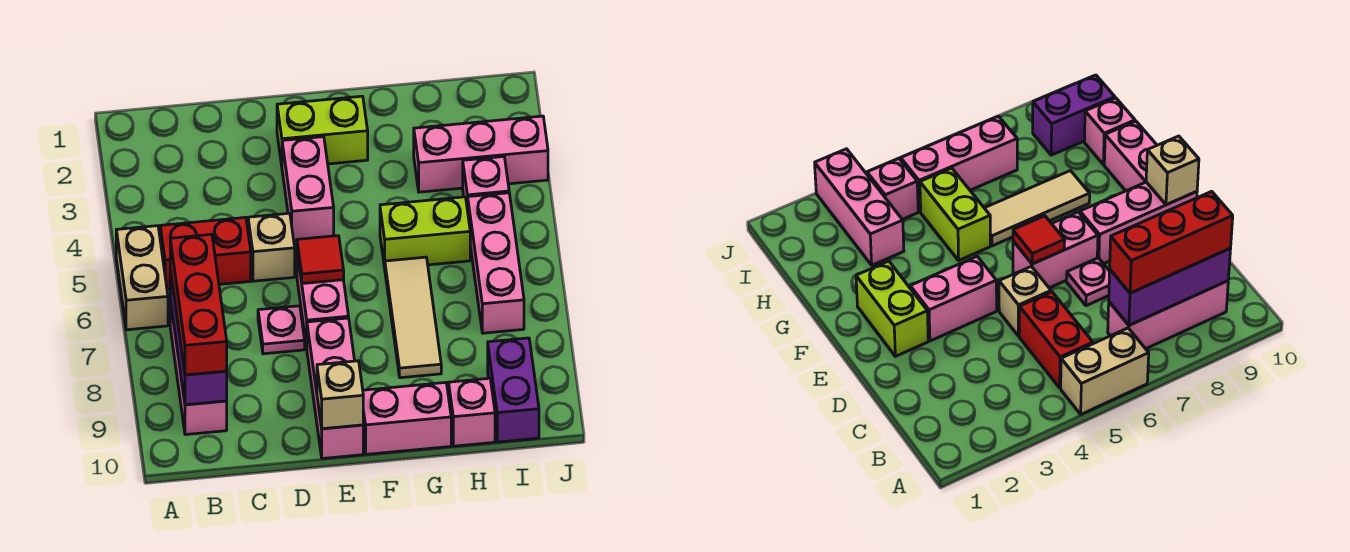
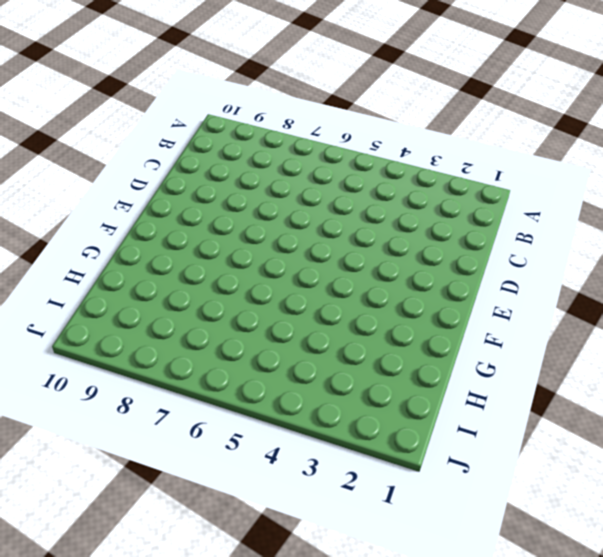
none -> tan brick A5:A6 level 1
none -> red brick B5:C5 level 1
none -> pink brick B7:B9 level 1

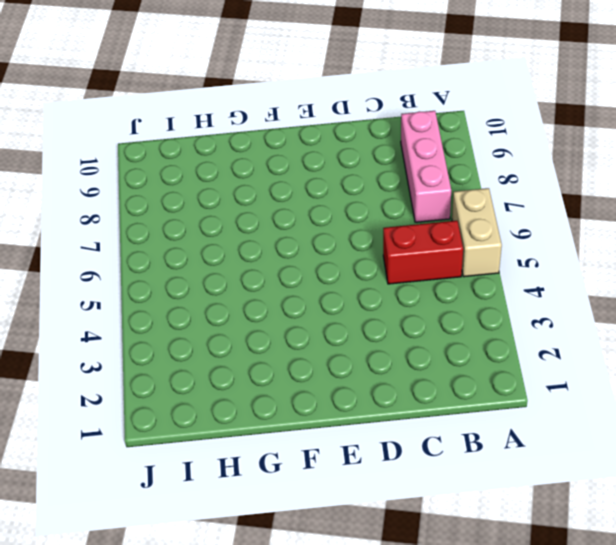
none -> tan brick D5 level 1
none -> pink plate D7 level 1
none -> lime brick E2:F2 level 1

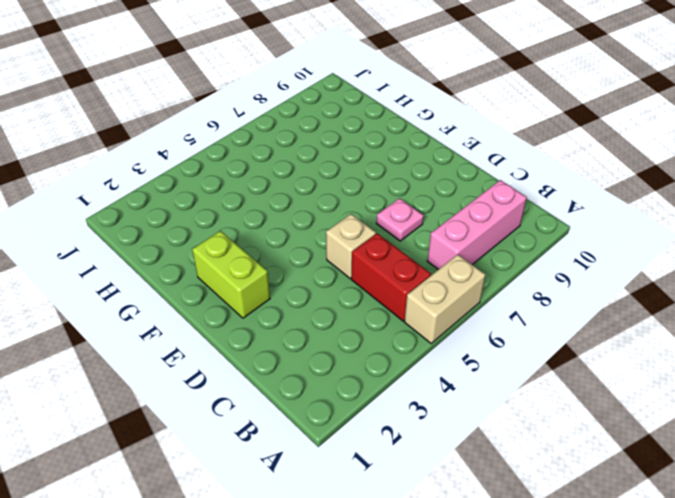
none -> pink brick E3:E4 level 1
none -> pink brick E6:E7 level 1
none -> pink brick E8:E10 level 1

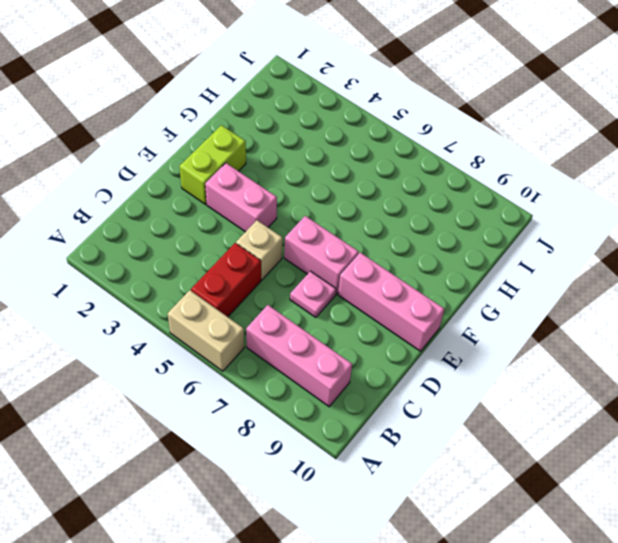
none -> pink brick F10:G10 level 1
none -> lime brick G5:H5 level 1
none -> tan tile G6:G8 level 1

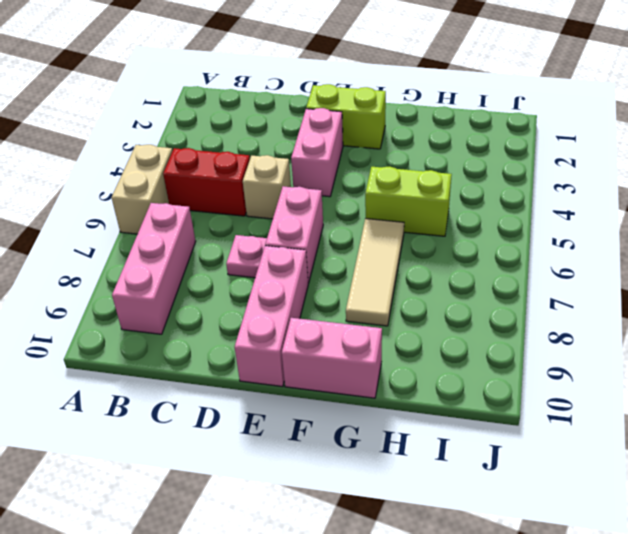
none -> pink brick H3:J3 level 1
none -> pink brick H10 level 1
none -> pink brick I4 level 1

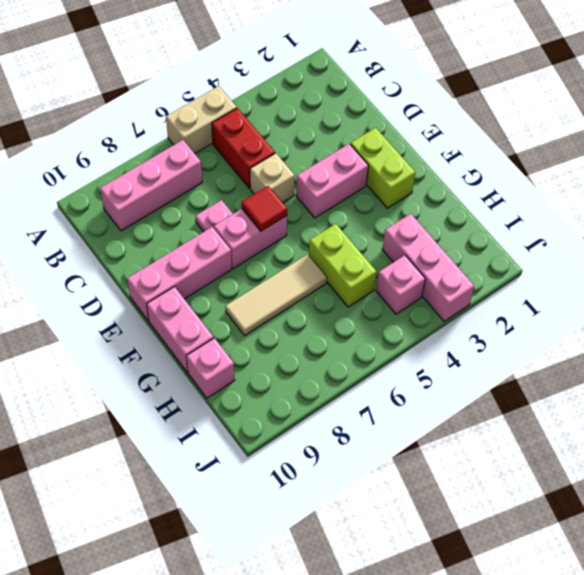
none -> pink brick I5:I7 level 1
none -> purple brick I9:I10 level 1
none -> purple brick B7:B9 level 2

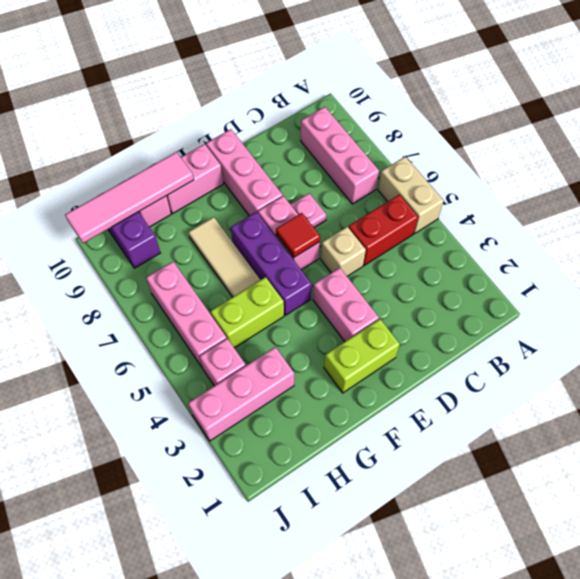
purple brick F5:F7 level 1 -> purple brick B7:B9 level 2
pink tile G10:J10 level 2 -> none
none -> tan brick E10 level 2
none -> red brick B7:B9 level 3

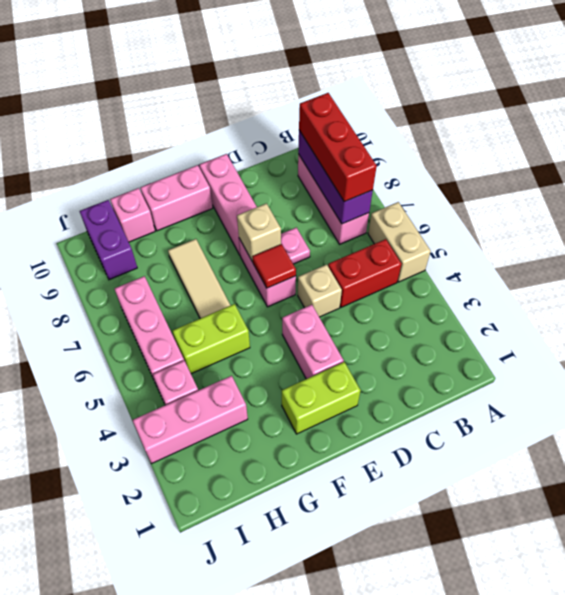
tan brick E7 level 2 -> tan brick E10 level 2

